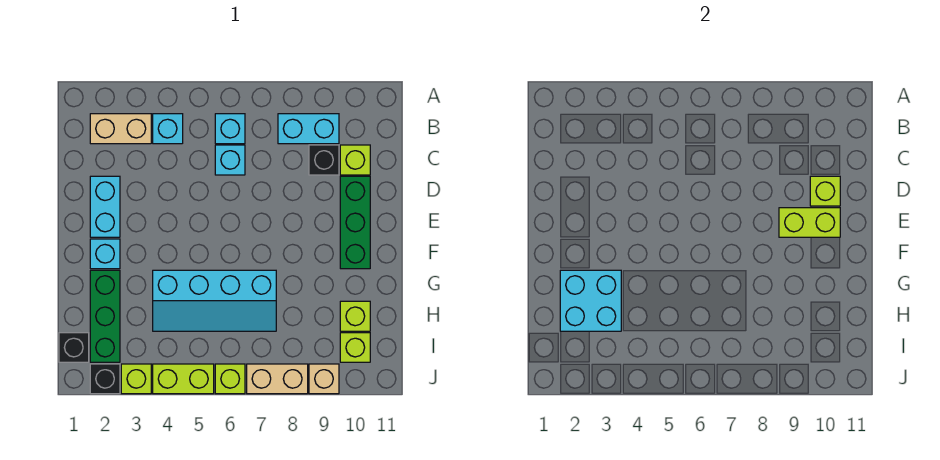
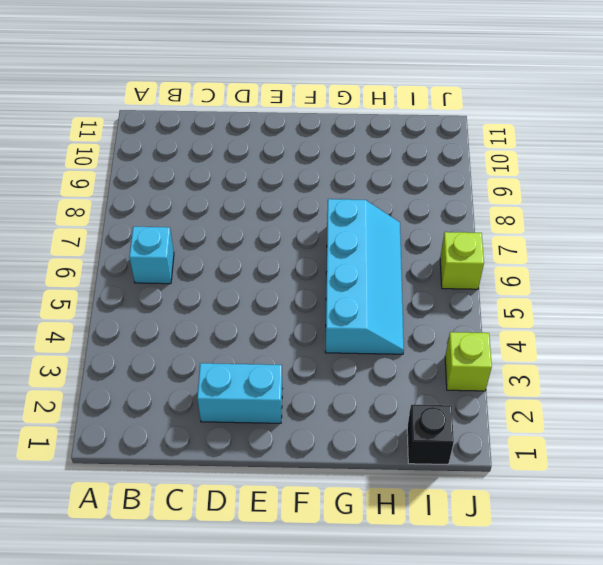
none -> tan brick B2:B3 level 1
none -> cyan brick B4 level 1
none -> cyan brick B8:B9 level 1

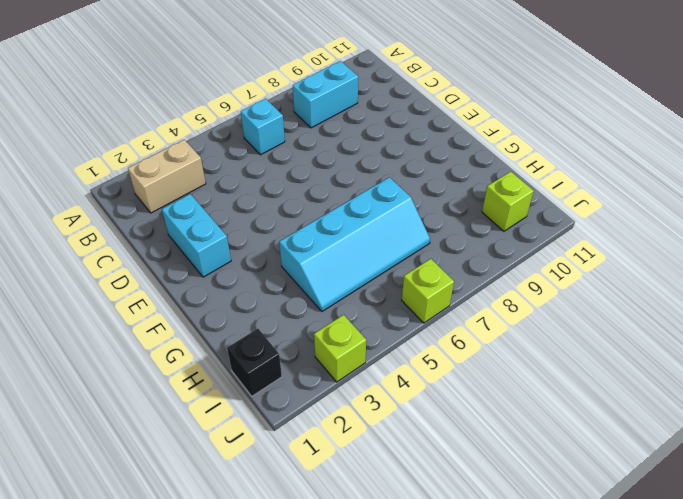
none -> cyan brick B4 level 1
none -> cyan brick C6 level 1
none -> black brick C9 level 1

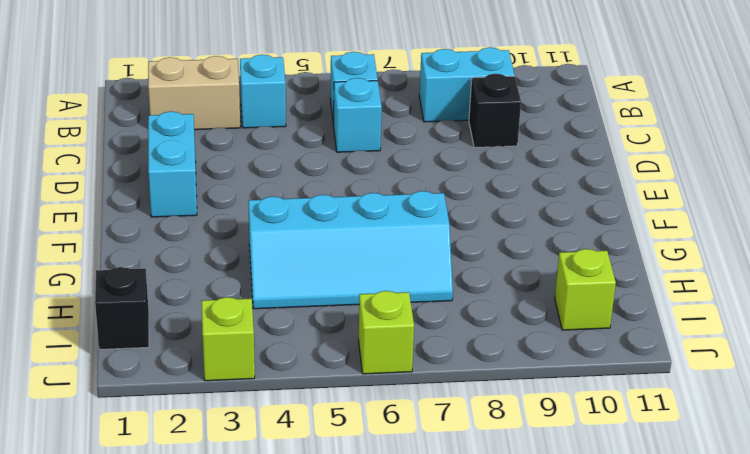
none -> lime brick C10 level 1
none -> green brick D10:F10 level 1
none -> cyan brick F2 level 1

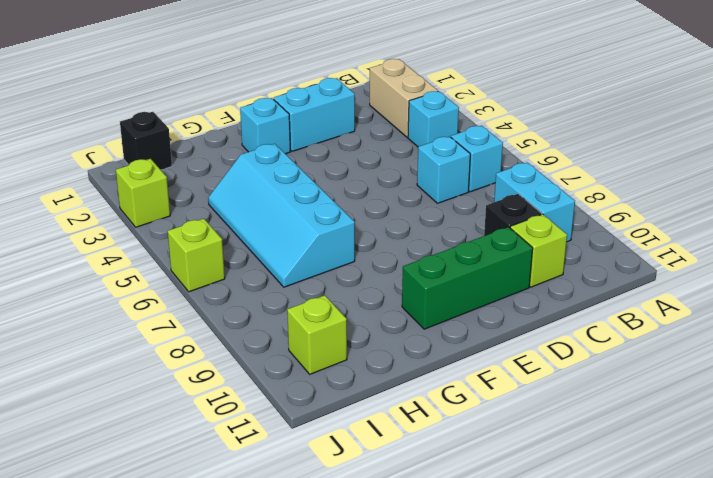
none -> green brick G2:I2 level 1
none -> lime brick H10 level 1
none -> black brick J2 level 1

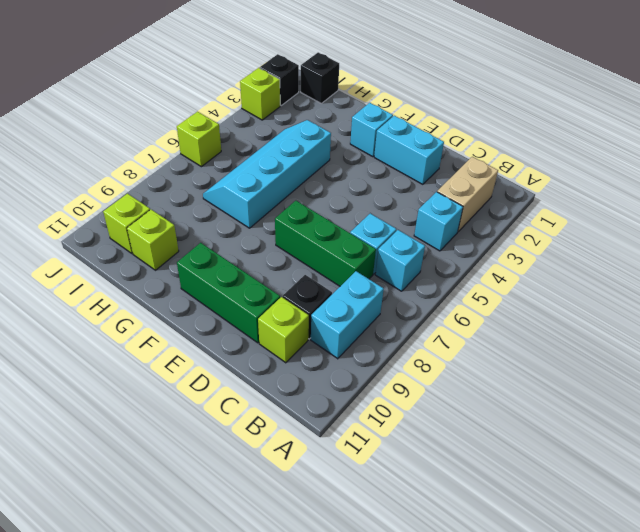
green brick C7:E7 level 1 -> green brick G2:I2 level 1
none -> lime brick J4:J5 level 1
none -> tan brick J7:J8 level 1
none -> tan brick J9 level 1

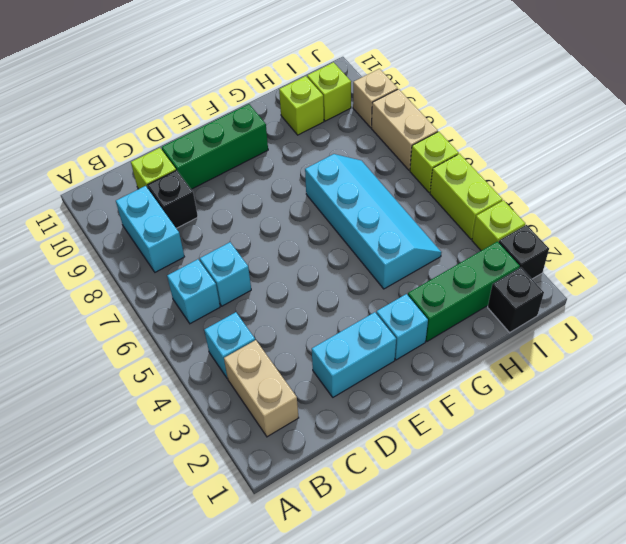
none -> lime brick D10 level 2
none -> lime brick E9:E10 level 2
none -> cyan brick G2:H3 level 2

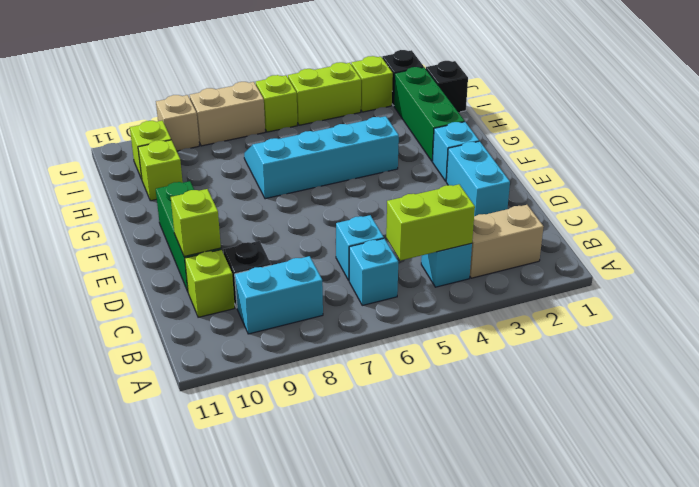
lime brick B4:B5 level 2 -> lime brick E9:E10 level 2
none -> cyan brick G2:H3 level 2

